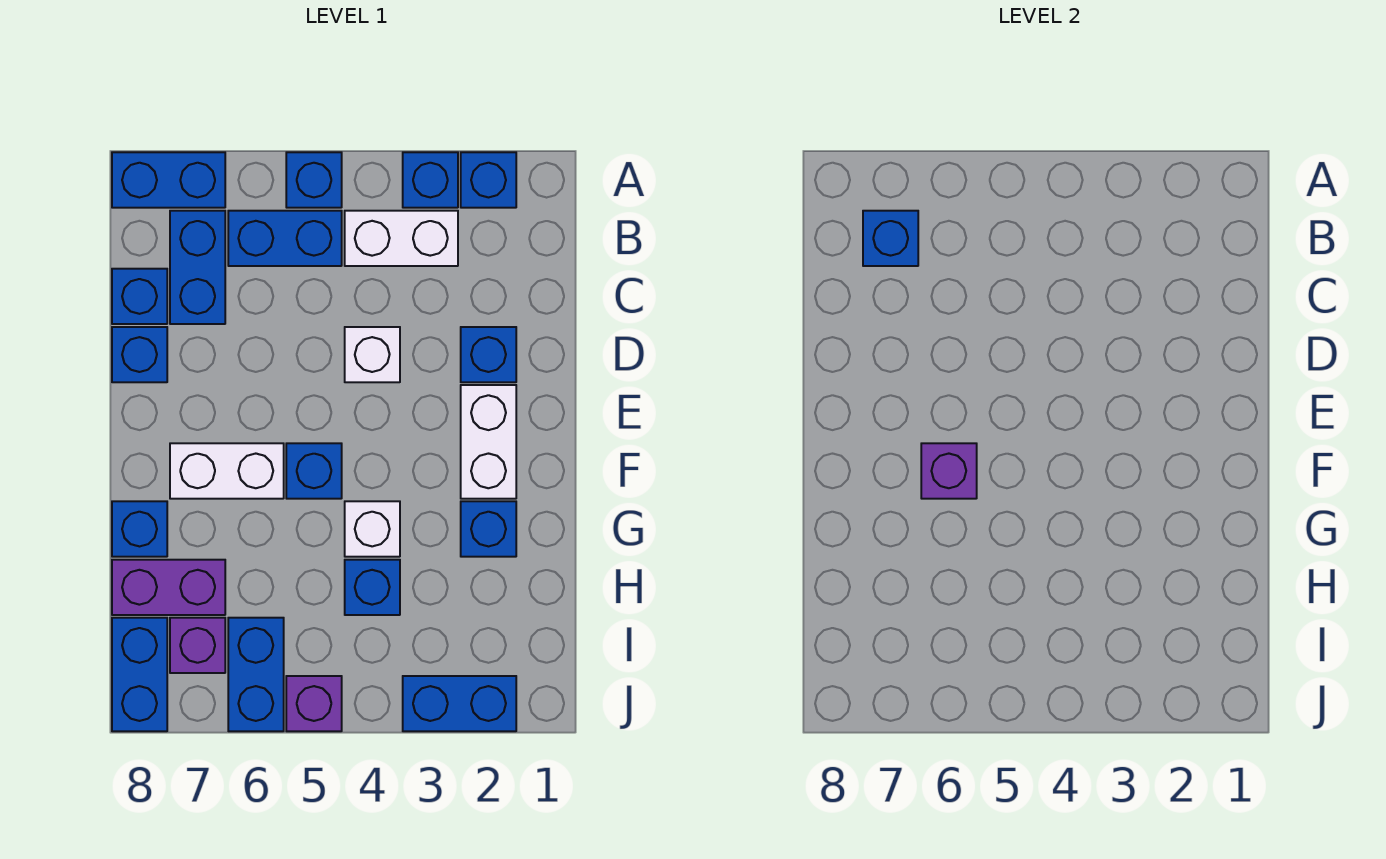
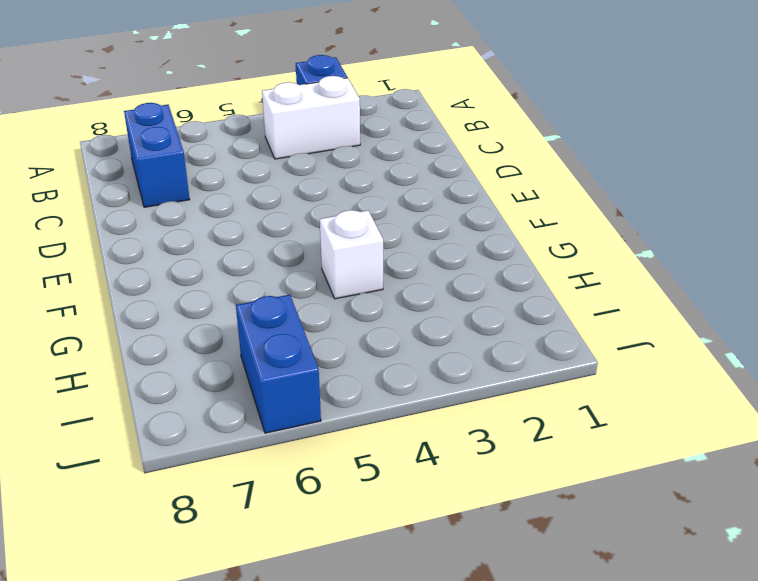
none -> blue brick A2 level 1
none -> blue brick A5 level 1
none -> blue brick A7:A8 level 1

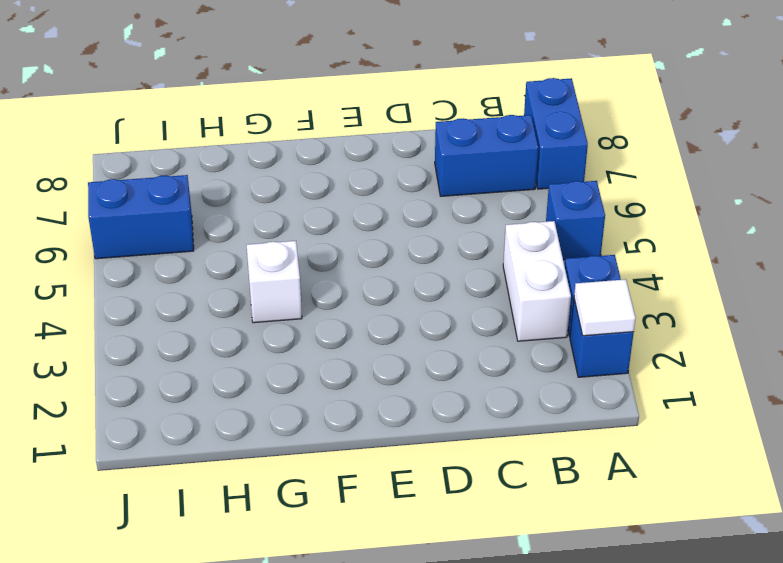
white tile A2 level 2 -> none
none -> blue brick B5:B6 level 1
none -> blue brick C8 level 1
none -> blue brick D2 level 1

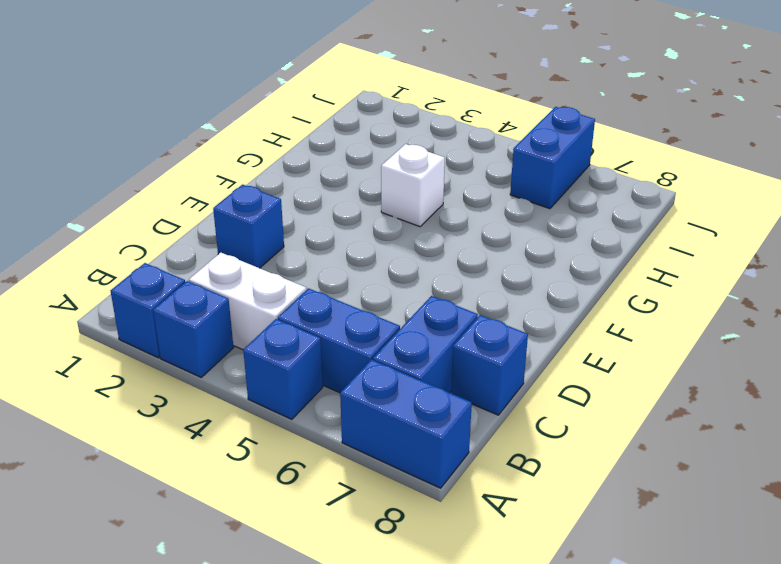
none -> white brick D4 level 1
none -> blue brick D8 level 1
none -> white brick E2:F2 level 1

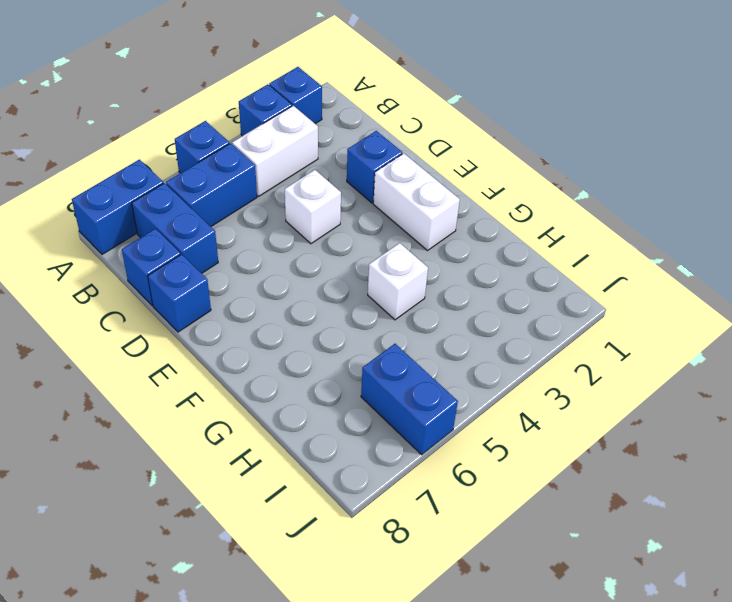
none -> blue brick F5 level 1
none -> white brick F6:F7 level 1
none -> blue brick G2 level 1

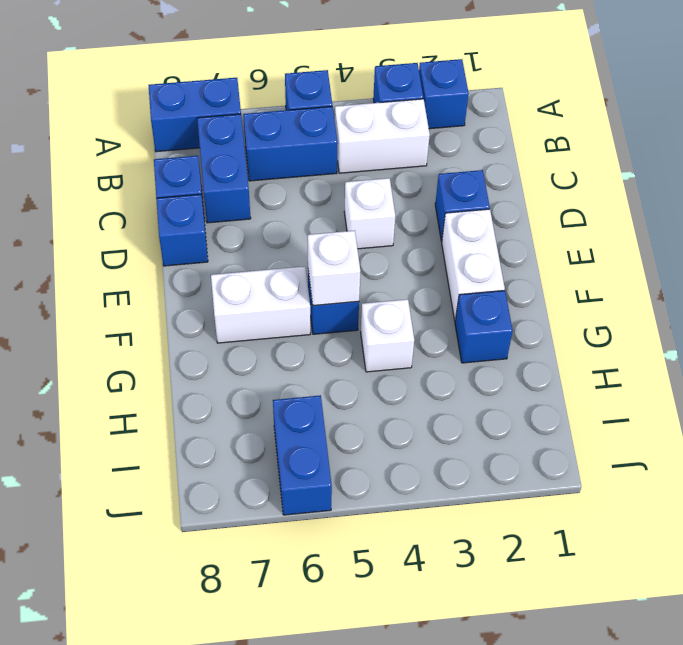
white brick F5 level 2 -> none
none -> blue brick G8 level 1
none -> blue brick H4 level 1
none -> purple brick H7:H8 level 1

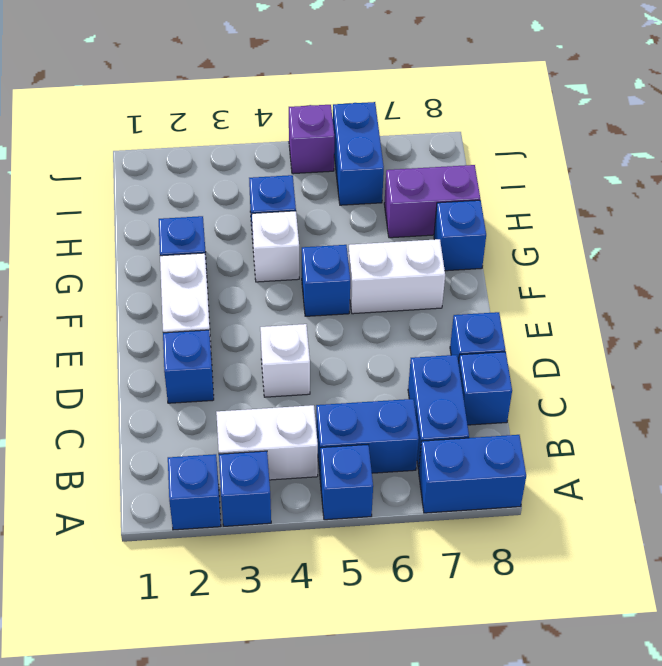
none -> purple brick I7 level 1
none -> blue brick I8:J8 level 1
none -> blue brick J2:J3 level 1

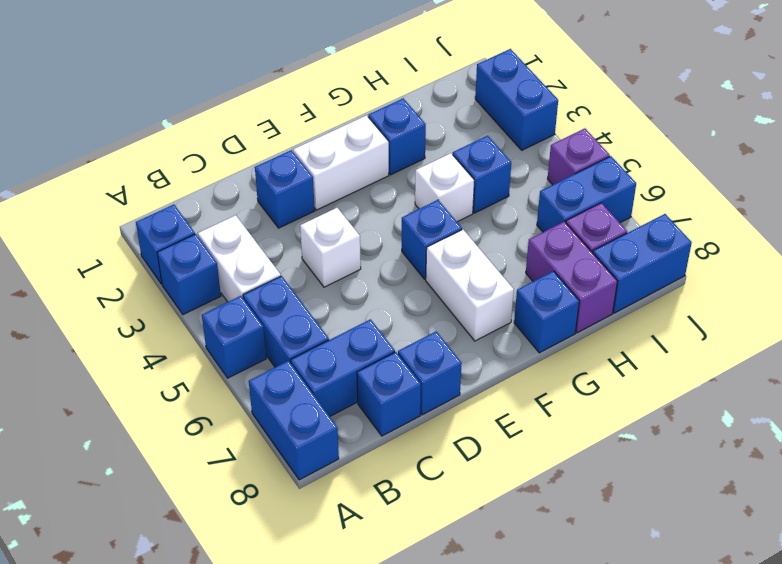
none -> blue brick B7 level 2
none -> purple brick F6 level 2

